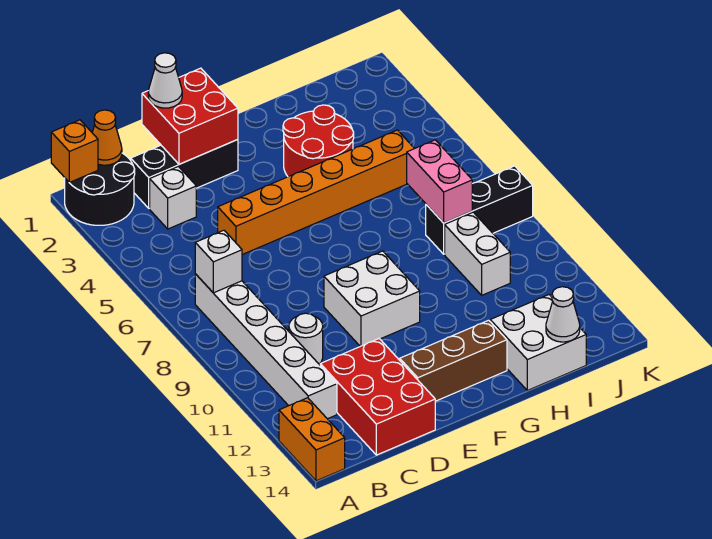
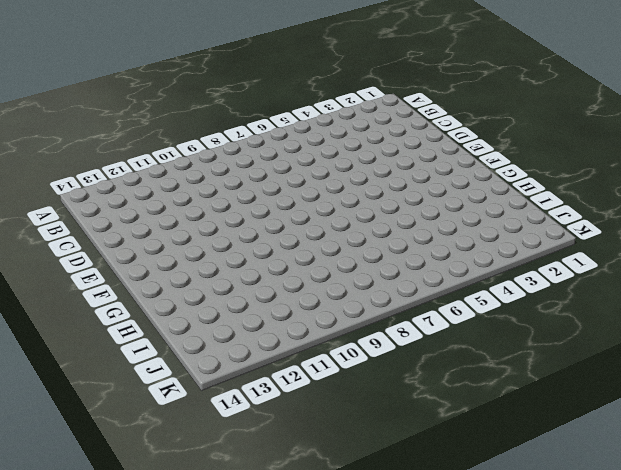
none -> black round brick A1:B2 level 1
none -> orange brick A13:A14 level 1
none -> white brick B7:B12 level 1

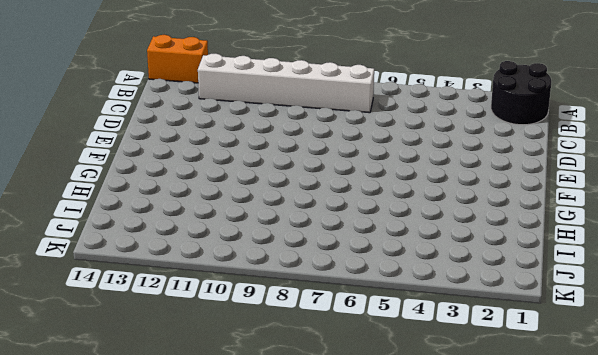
none -> black brick C2:E2 level 1
none -> white brick C3 level 1
none -> white round brick C10 level 1

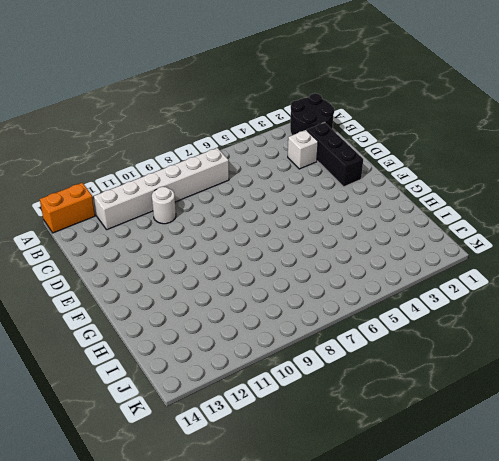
none -> red brick C12:D14 level 1
none -> orange brick D5:I5 level 1
none -> white brick E9:F10 level 1

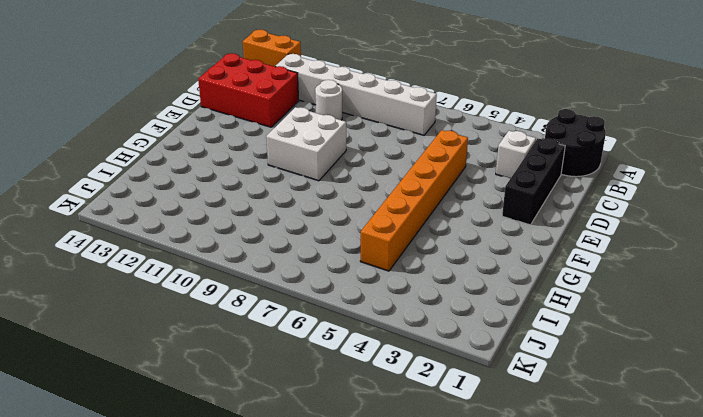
none -> brown brick E13:G13 level 1
none -> red round brick G3:H4 level 1
none -> white brick H13:I14 level 1

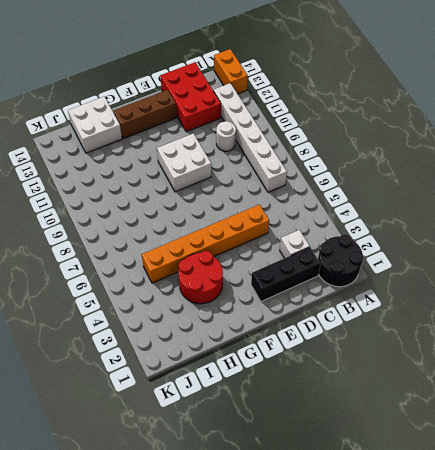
none -> black brick I8:K8 level 1
none -> white brick I9:I10 level 1
none -> orange brick A1 level 2

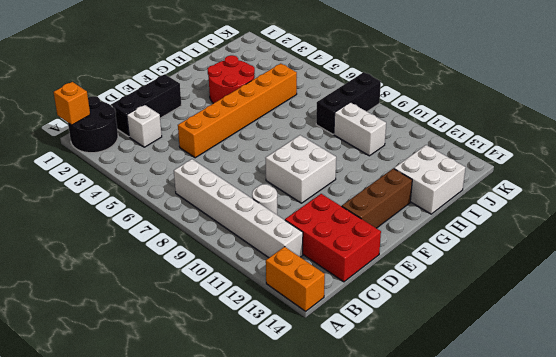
none -> orange cone B1 level 2
none -> white brick B7 level 2
none -> red brick D1:E2 level 2

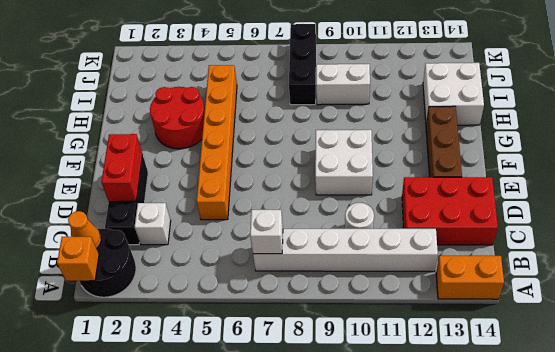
red brick D2:E2 level 2 -> red brick D1:E2 level 2
none -> pink brick I7:I8 level 2
none -> white cone I14 level 2
none -> white cone D1 level 3

